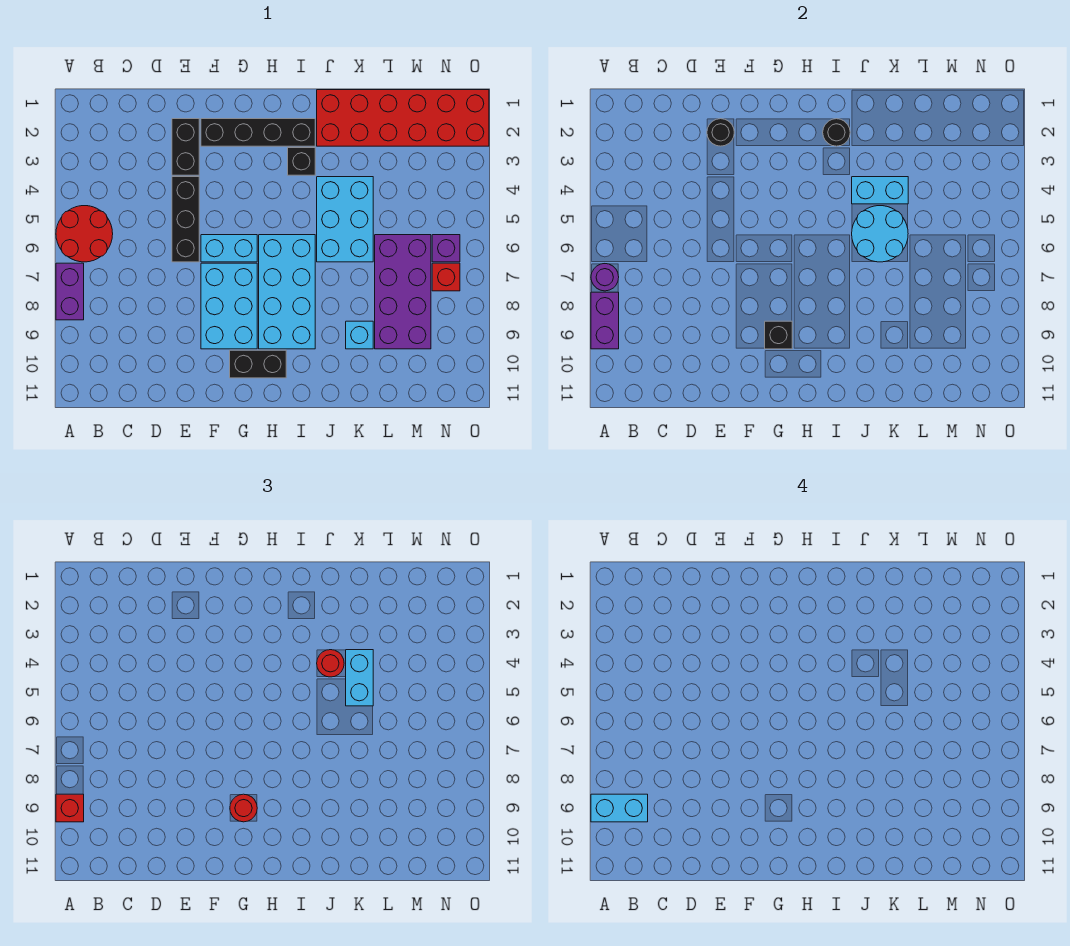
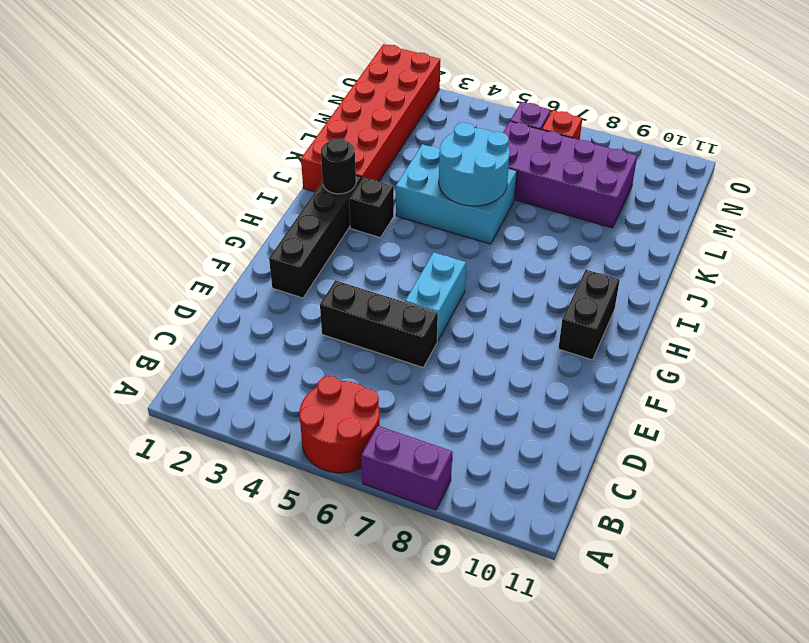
none -> black brick E2:E3 level 1
none -> cyan brick F7:G9 level 1
none -> cyan brick H6:I9 level 1

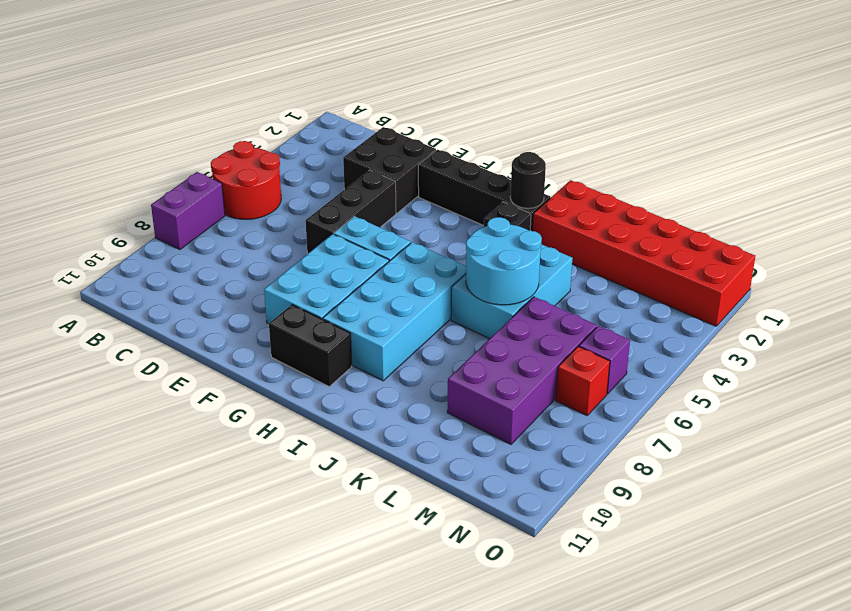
black brick D2:E3 level 1 -> black brick E2:E3 level 1
none -> cyan brick K9 level 1
none -> purple round brick A7 level 2
none -> purple brick A8:A9 level 2

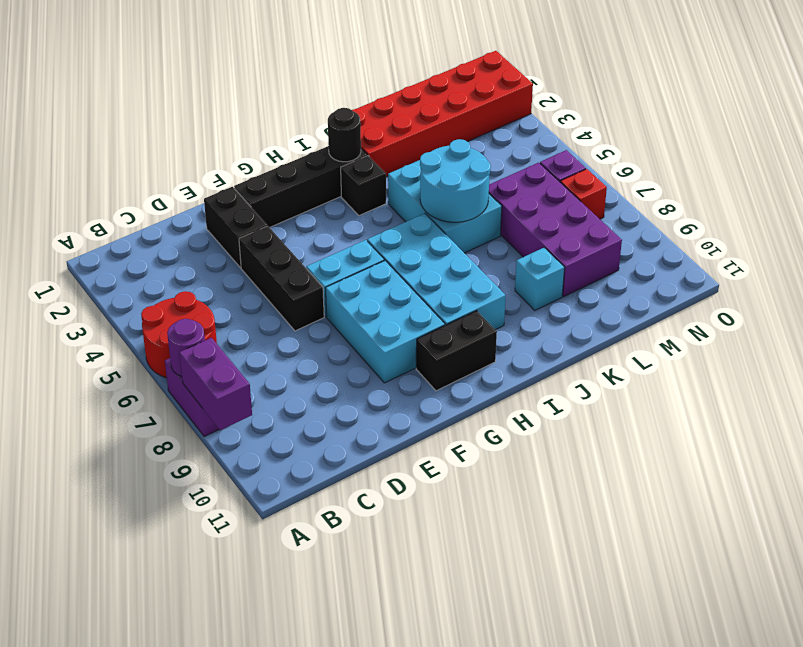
none -> black round brick E2 level 2
none -> black brick G9 level 2
none -> cyan brick J4:K4 level 2

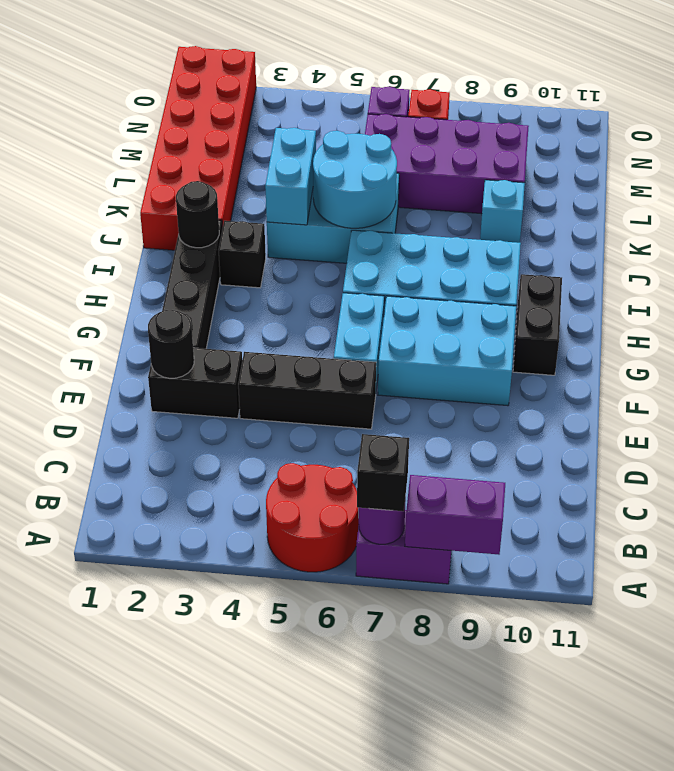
black brick A7 level 3 -> black brick G9 level 2
none -> red brick A9 level 3
none -> red round brick G9 level 3
none -> red round brick J4 level 3

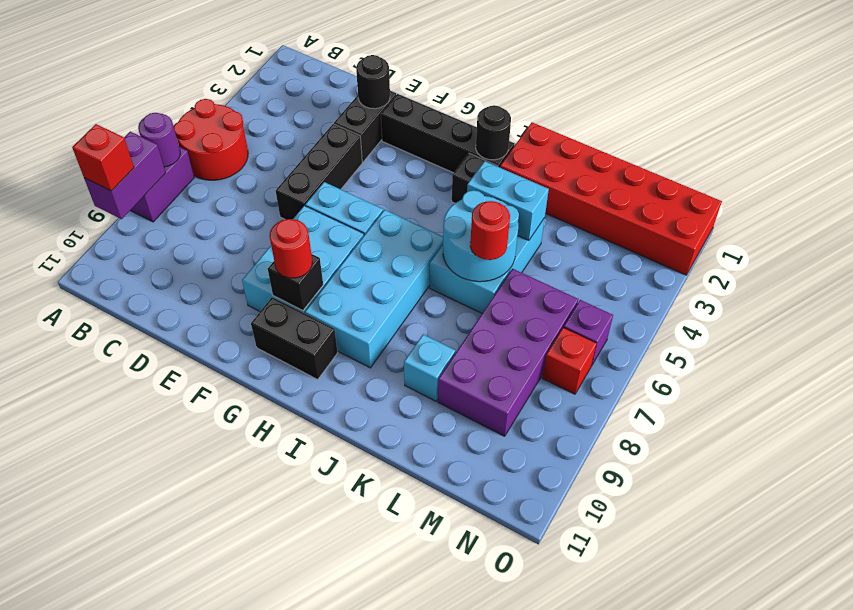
red round brick K6 level 3 -> red round brick J4 level 3
none -> cyan brick K4:K5 level 3
none -> cyan brick A9:B9 level 4

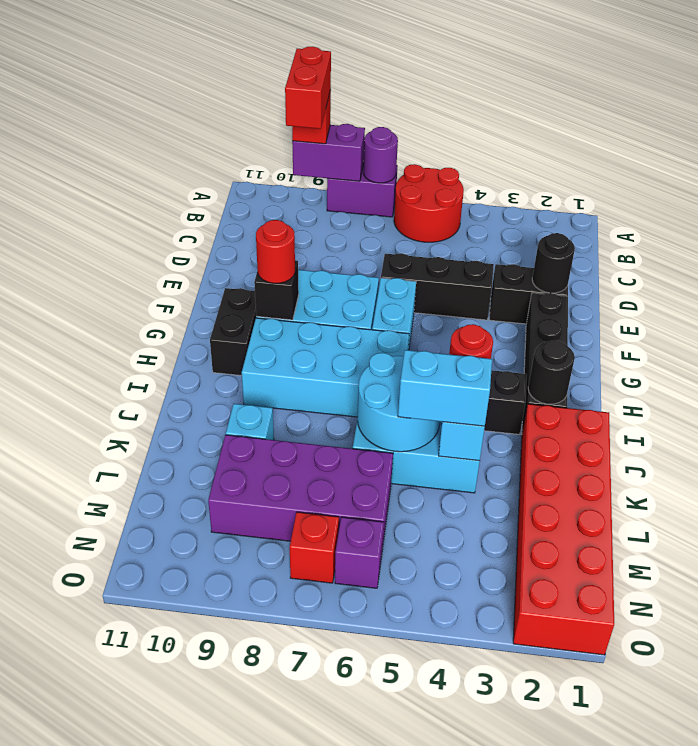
red brick A9:B9 level 4 -> cyan brick A9:B9 level 4

